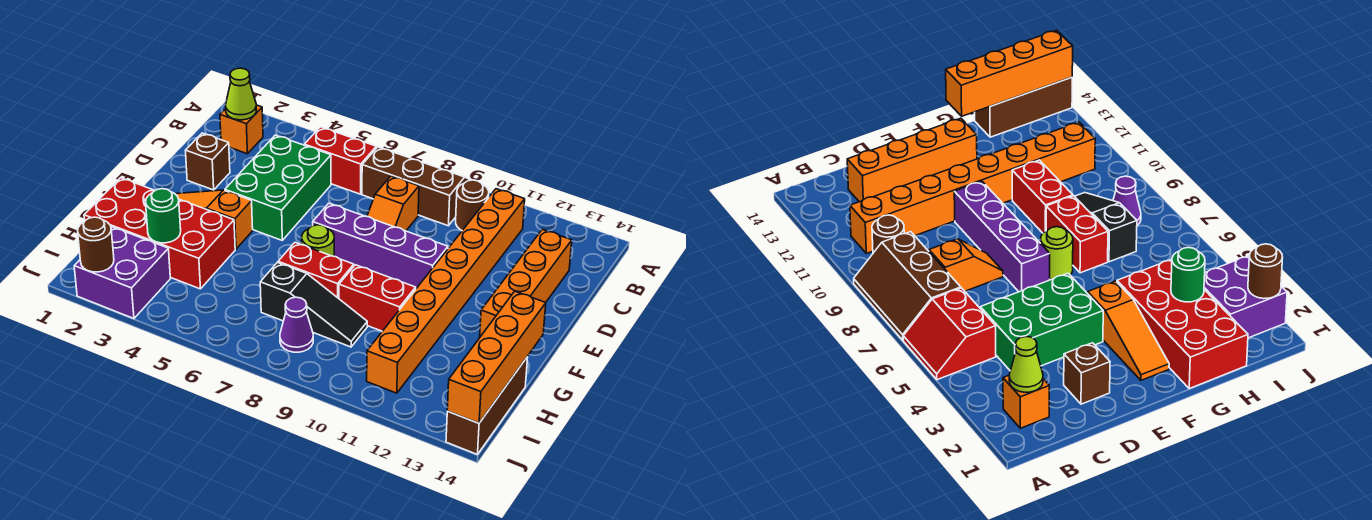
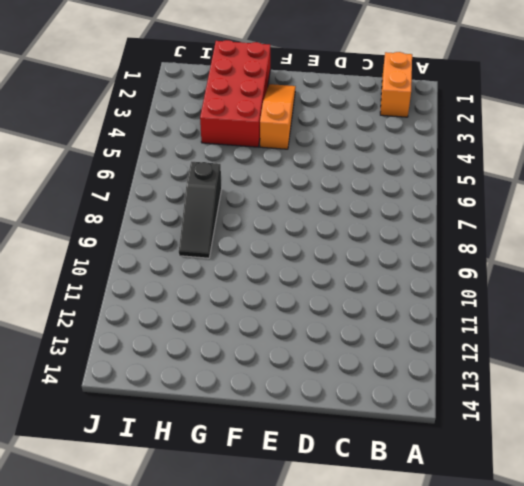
orange brick B1:B2 level 1 -> orange brick B2 level 1
none -> red slope A5:B6 level 1 top B
none -> brown slope A7:B9 level 1 top B
none -> brown round brick B10 level 1

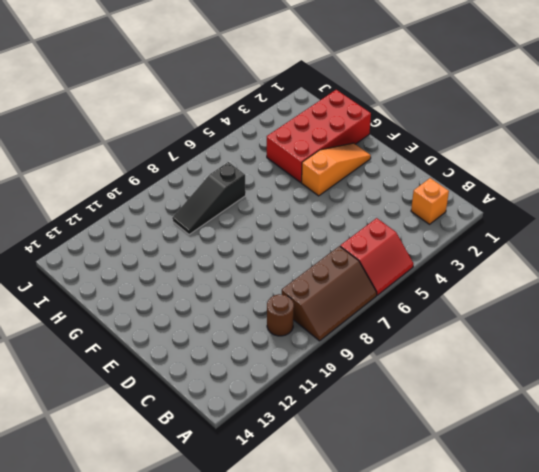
none -> orange brick B11:I11 level 1
none -> green brick C4:E5 level 1
none -> orange slope C8:D8 level 1 top C

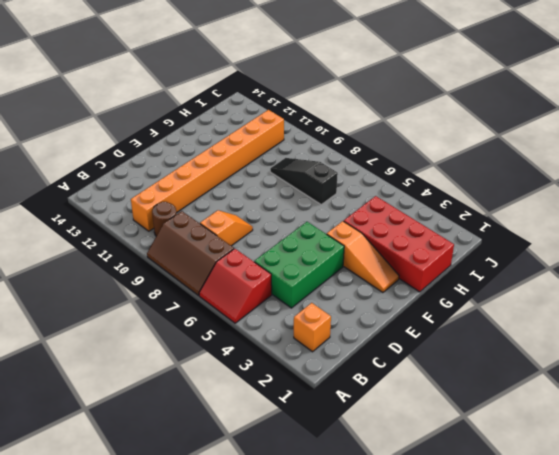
none -> orange brick C13:F13 level 1
none -> brown brick D2 level 1
none -> purple brick E7:E10 level 1

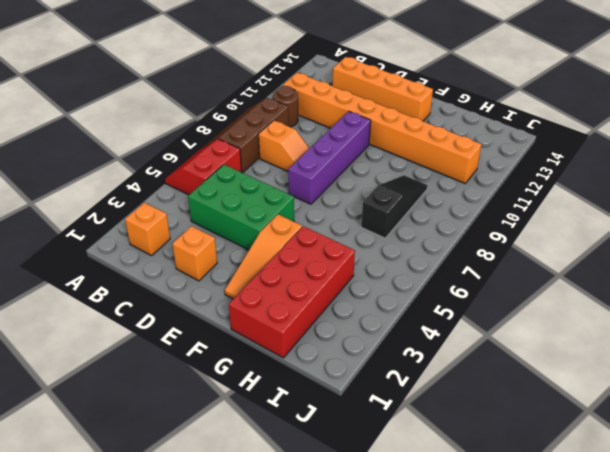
orange brick D2 level 1 -> brown brick D2 level 1
none -> lime round brick F7 level 1
none -> red brick G7:G8 level 1
none -> red brick G9:G10 level 1

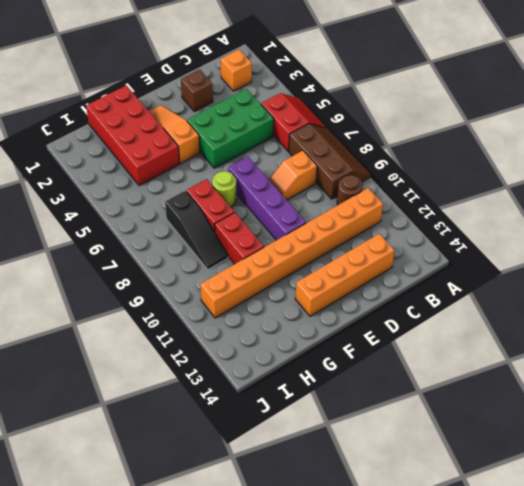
none -> brown brick H14:J14 level 1
none -> purple brick I2:J3 level 1
none -> purple cone I8 level 1

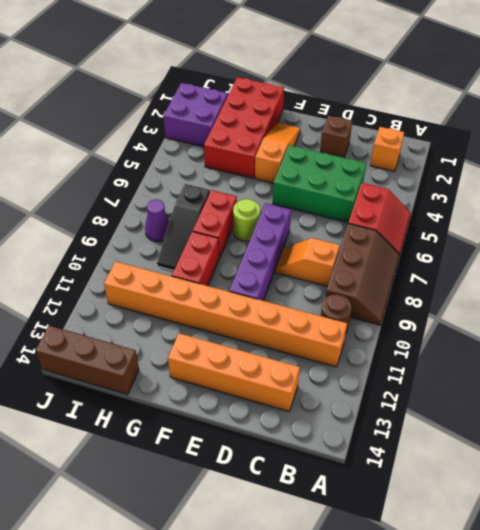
none -> lime cone B2 level 2
none -> orange brick G14:J14 level 2
none -> green round brick H3 level 2

